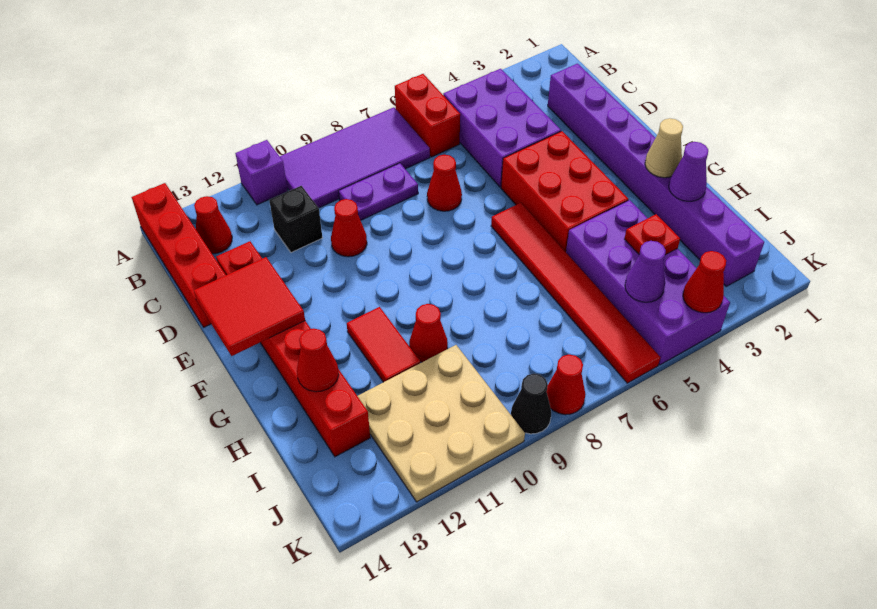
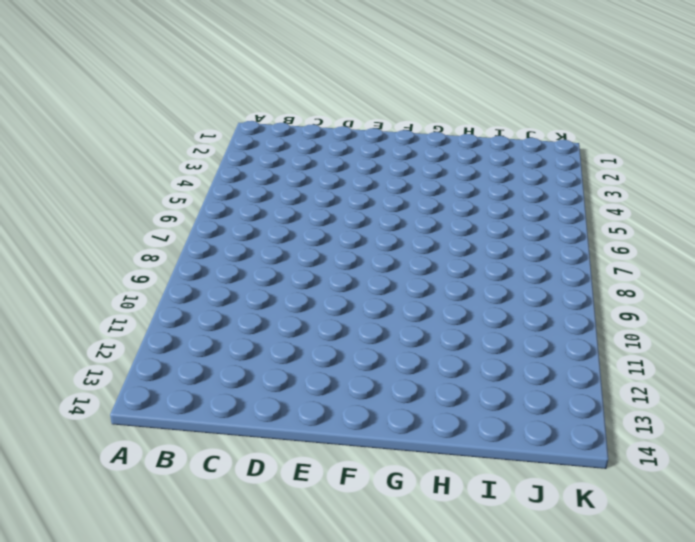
none -> red brick A6:B6 level 1
none -> purple tile A7:B10 level 1
none -> purple brick A11 level 1

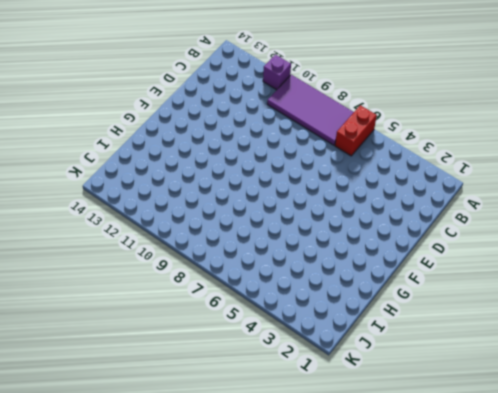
none -> red brick A14:D14 level 1
none -> purple brick B4:D5 level 1
none -> red cone B13 level 1

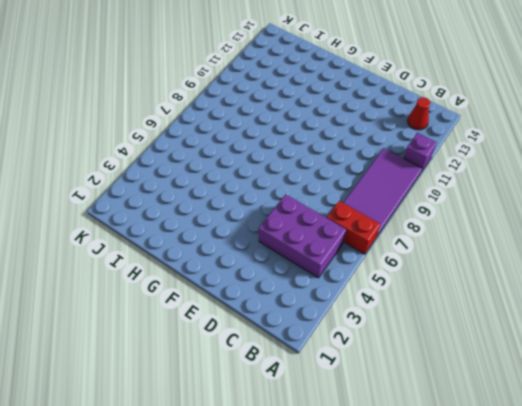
none -> red brick A14:D14 level 1
none -> purple brick C2:J2 level 1
none -> purple plate C8:C9 level 1

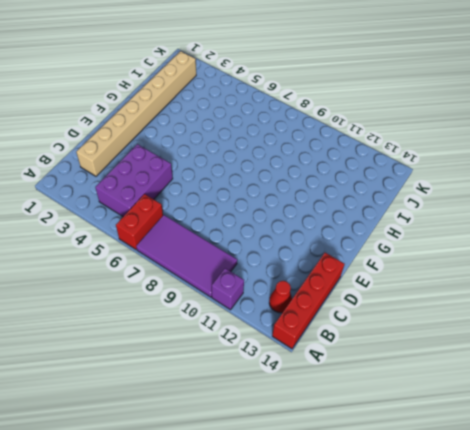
tan brick C2:J2 level 1 -> purple brick C2:J2 level 1
none -> purple plate C8:C9 level 1
none -> black brick C11 level 1
none -> red cone D7 level 1

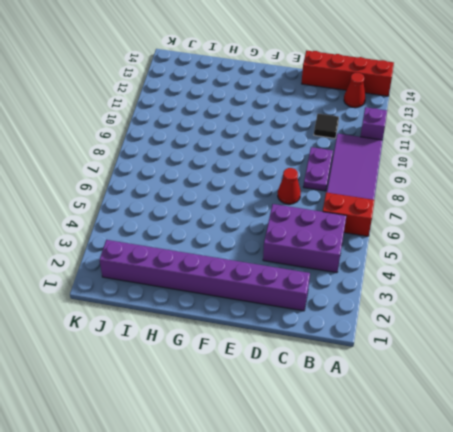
black tile C11 level 1 -> black brick C11 level 1
none -> red cone D10 level 1
none -> red brick D13:I13 level 1
none -> red brick E4:G5 level 1

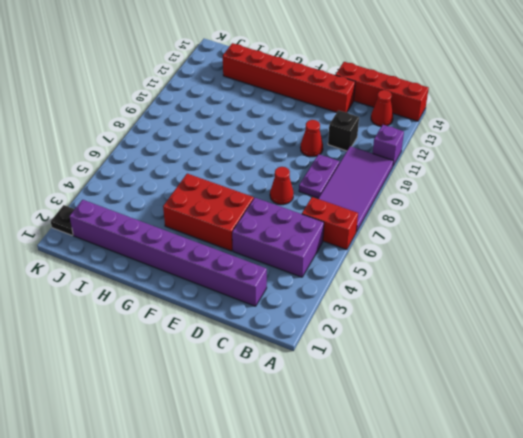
black plate K2 level 1 -> none
none -> red tile F6:K6 level 1
none -> red tile G11:H11 level 1
none -> purple brick H4:K5 level 1

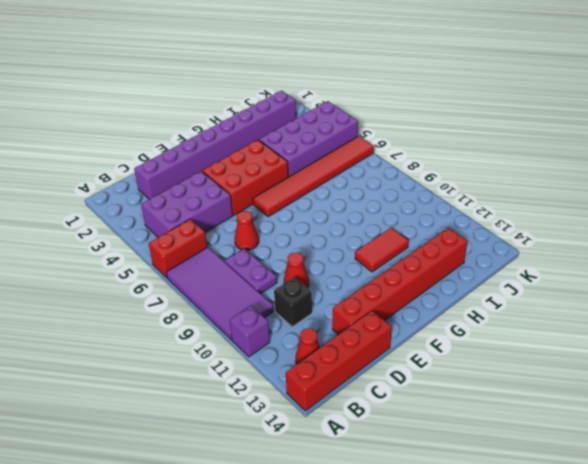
none -> red cone H10 level 1
none -> tan plate I10:K12 level 1
none -> red cone K8 level 1

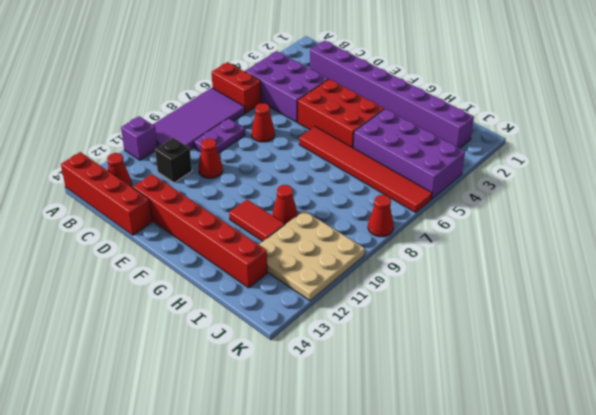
none -> black cone K9 level 1
none -> red tile E13:F14 level 2
none -> tan cone G2 level 2

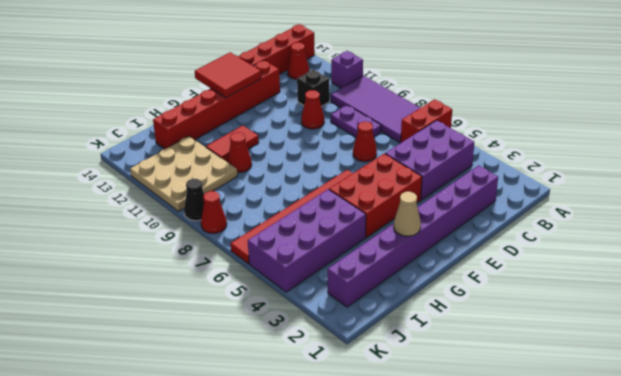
none -> purple cone H2 level 2
none -> red cone H13 level 2
none -> red plate I4 level 2

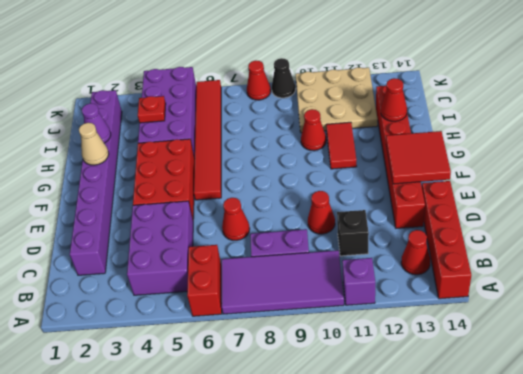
none -> purple cone J5 level 2
none -> red cone K4 level 2

